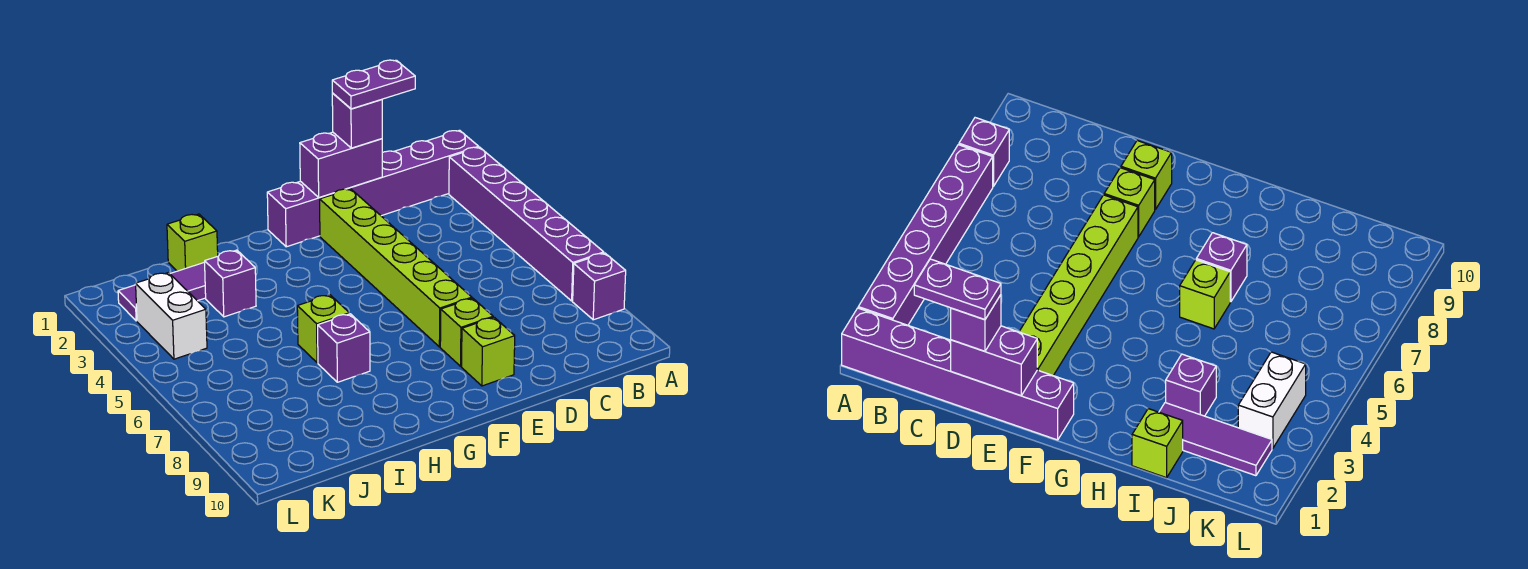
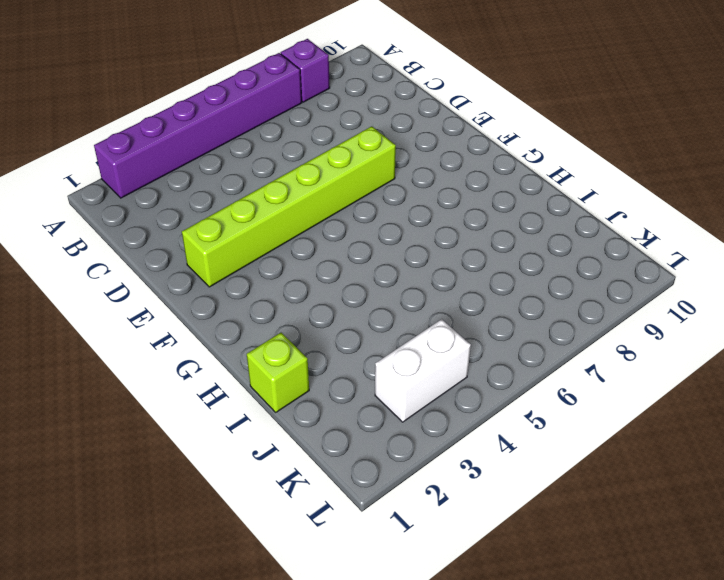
none -> purple brick A1:F1 level 1
none -> lime brick E8 level 1
none -> lime brick E9 level 1

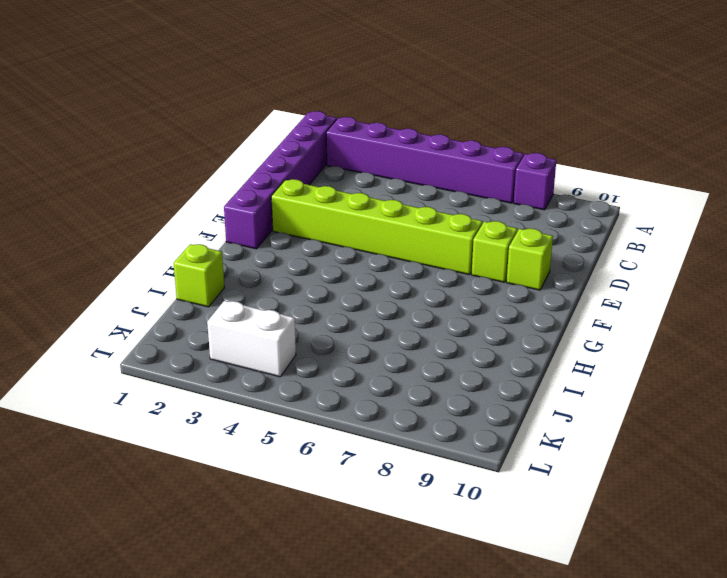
none -> lime brick H6 level 1
none -> purple brick H7 level 1
none -> purple tile I2:K2 level 1

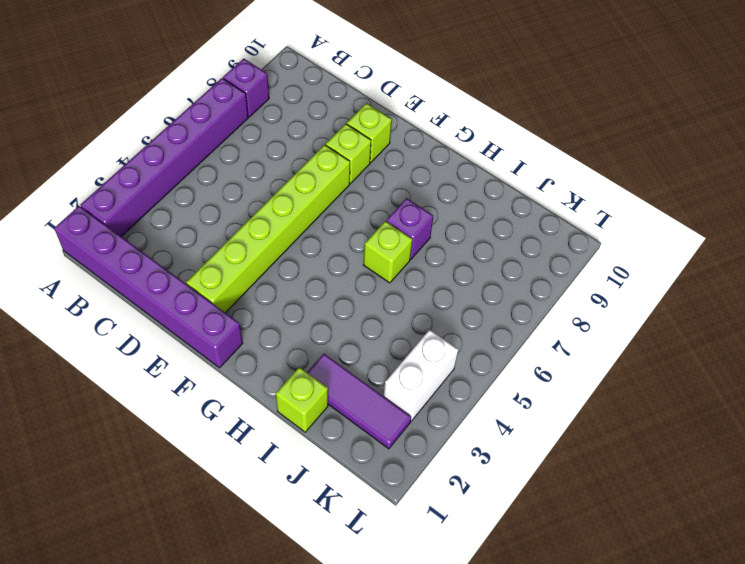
none -> purple brick I3 level 1
none -> purple brick D1:E1 level 2
none -> purple brick D1 level 3

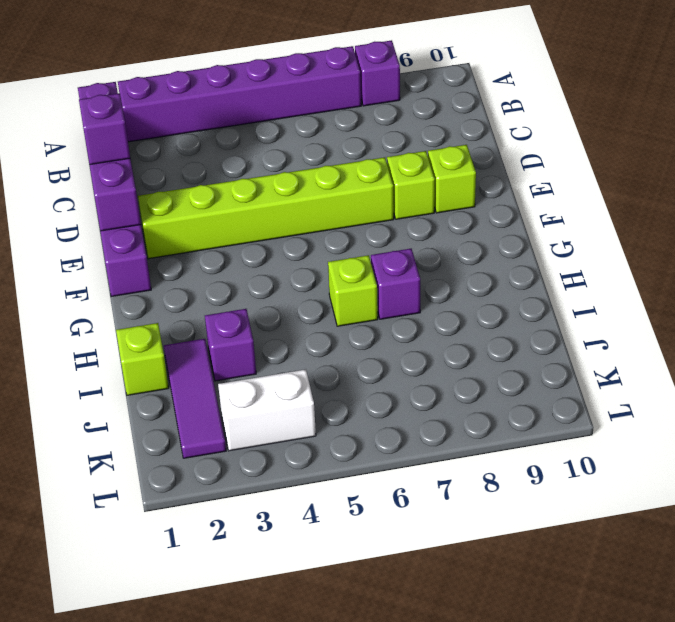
none -> purple plate C1:D1 level 4

